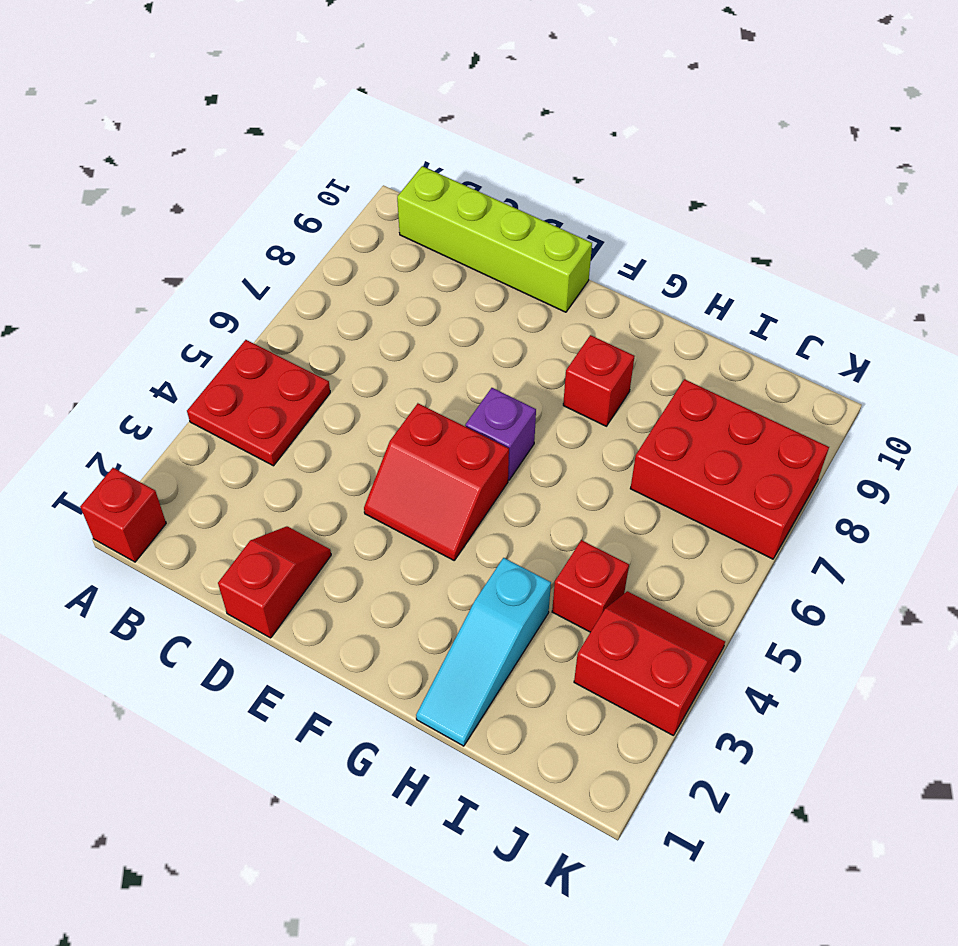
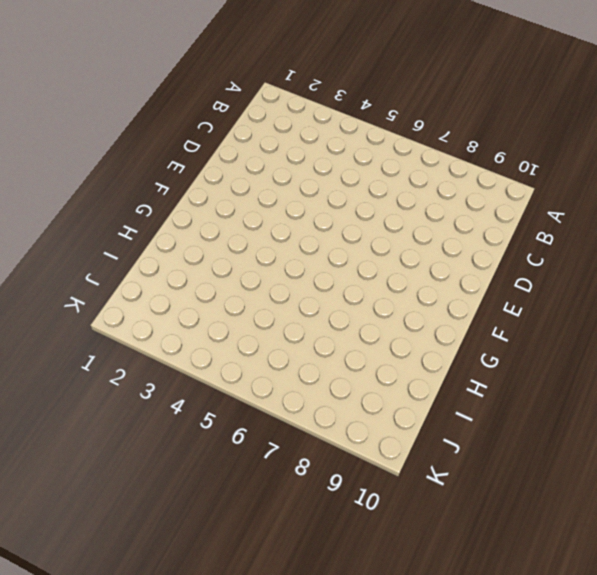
none -> red brick A1 level 1
none -> red plate A4:B5 level 1

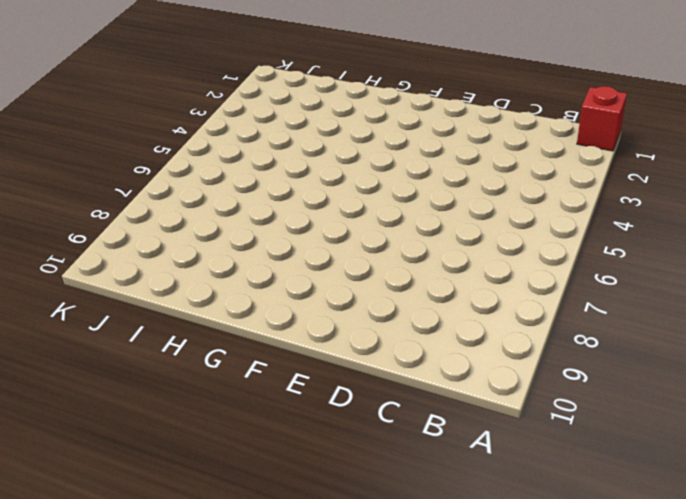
none -> red plate A4:B5 level 1
none -> lime brick B10:E10 level 1

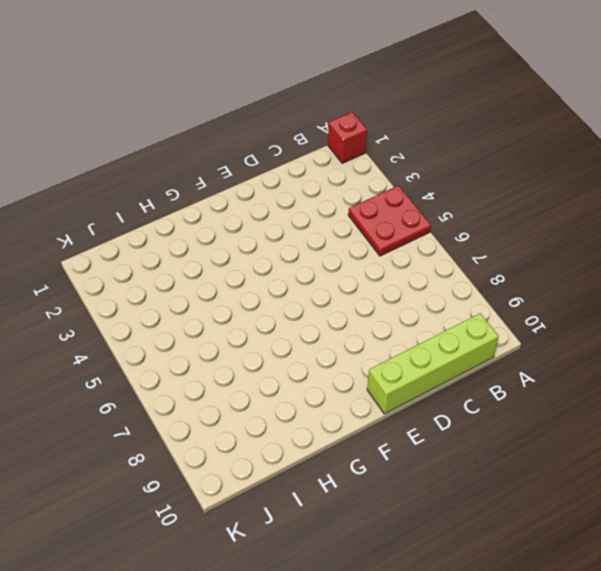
none -> red slope D1:D2 level 1 top 1
none -> red slope E4:F5 level 1 top 5

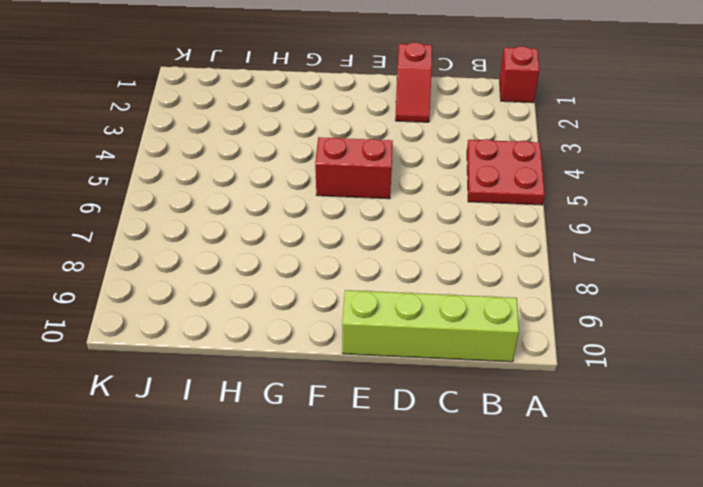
none -> purple brick F6 level 1
none -> red brick G8 level 1

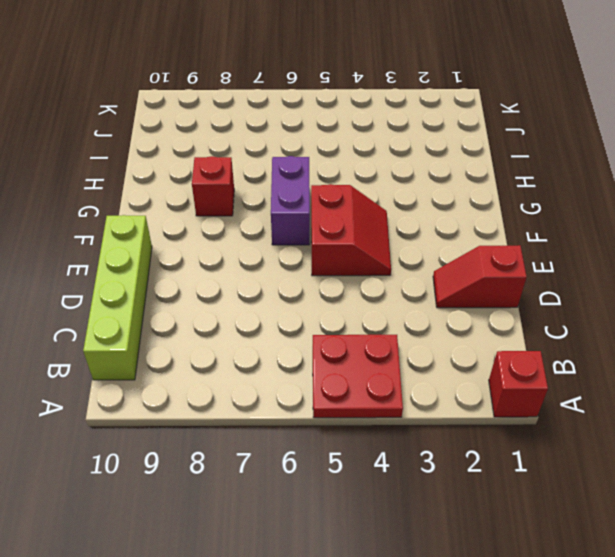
purple brick F6:G6 level 1 -> purple brick F6 level 1
none -> cyan slope H1:H3 level 1 top 3
none -> red brick I4 level 1

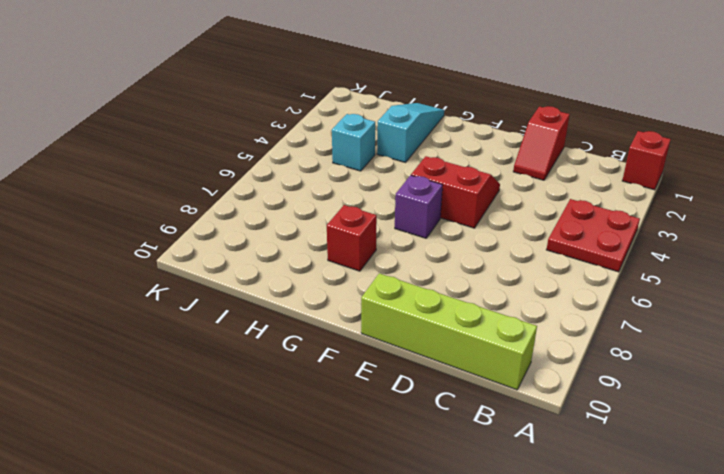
cyan brick I4 level 1 -> red brick I4 level 1
none -> red brick I7:K8 level 1
none -> red slope J3:K4 level 1 top 3

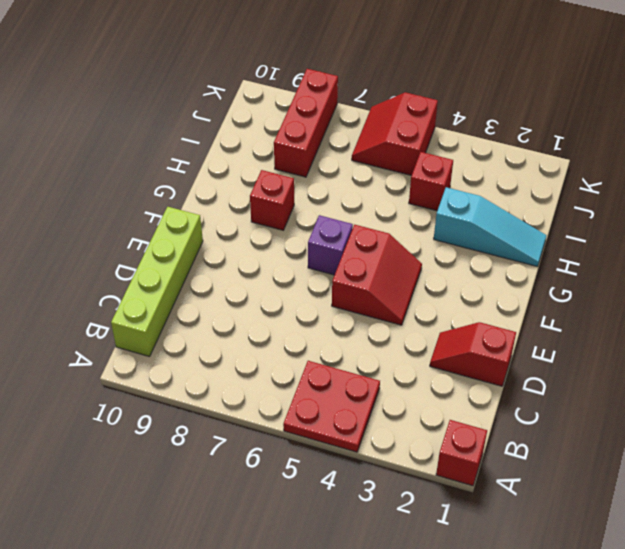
red brick I8:K8 level 1 -> red brick I7:K8 level 1
red slope J5:K6 level 1 top 5 -> red slope J3:K4 level 1 top 3

